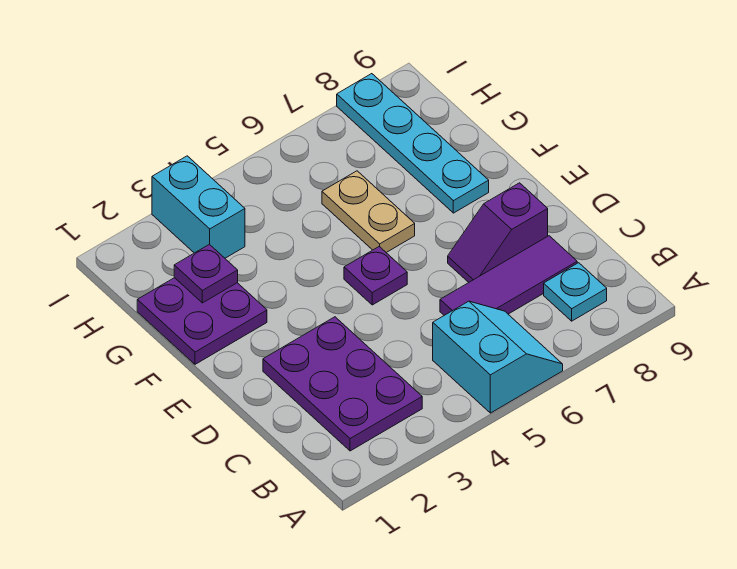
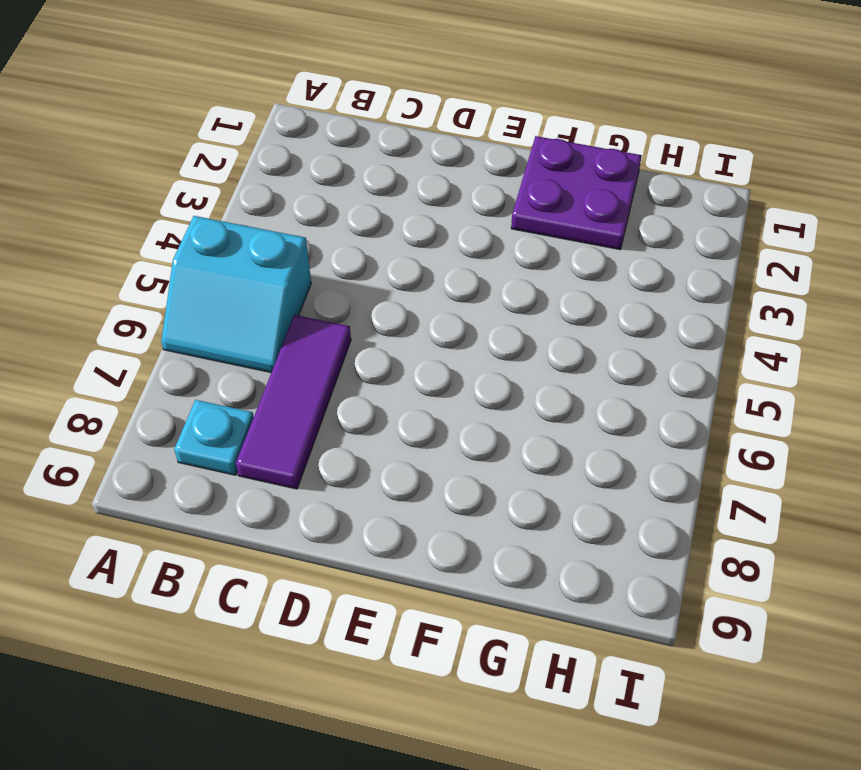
none -> purple plate B2:D3 level 1
none -> purple slope D7:D8 level 1 top 8

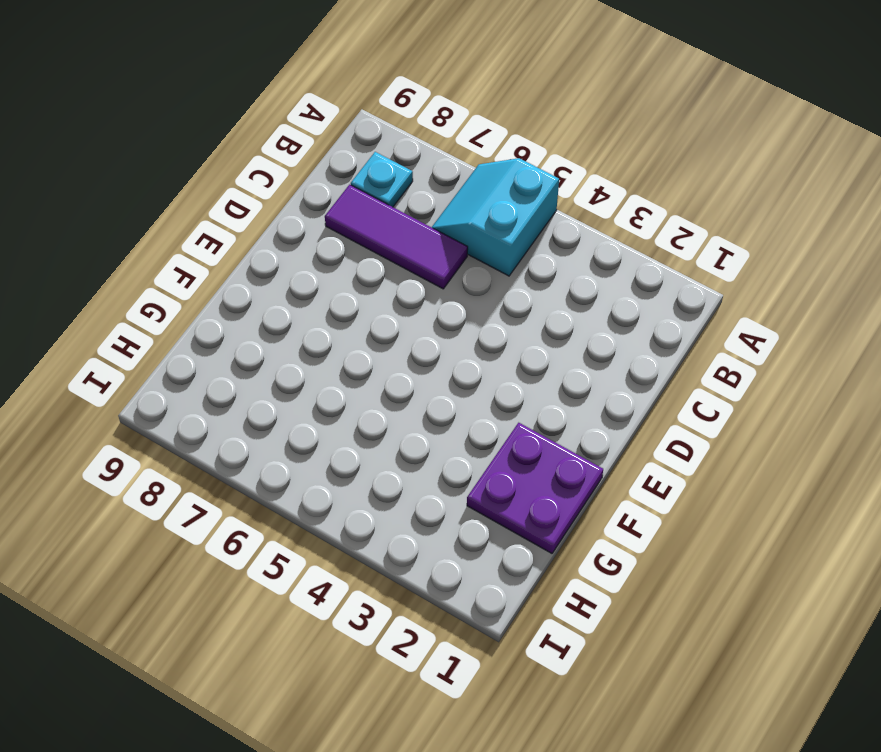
none -> purple plate B2:D3 level 1
none -> purple slope D7:D8 level 1 top 8

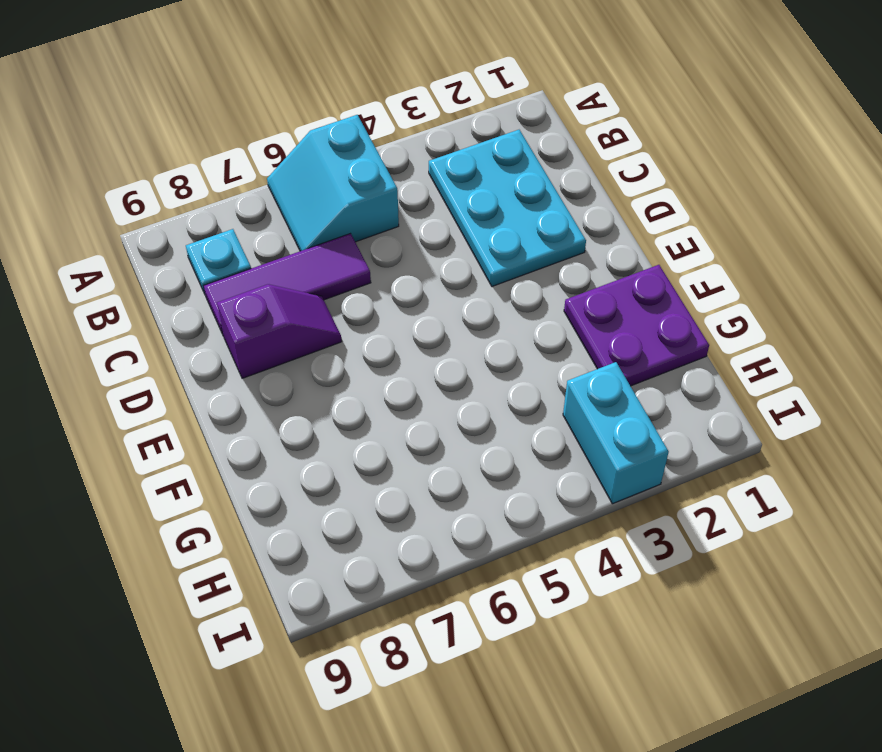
cyan plate B2:D3 level 1 -> purple plate B2:D3 level 1
none -> purple plate E5 level 1
none -> tan plate F6:G6 level 1

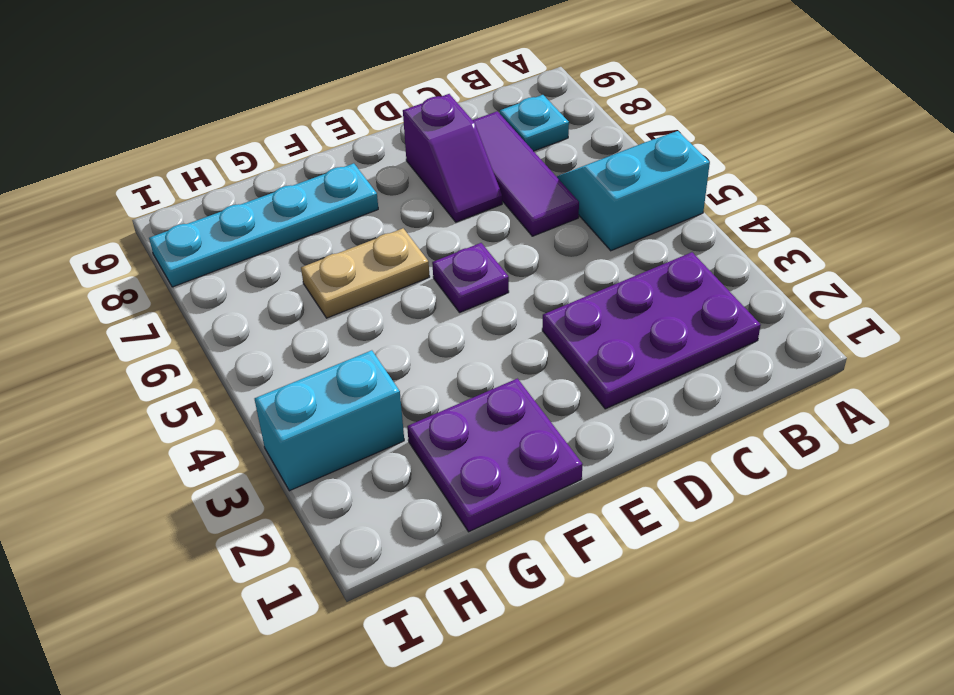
none -> purple plate G2 level 2

